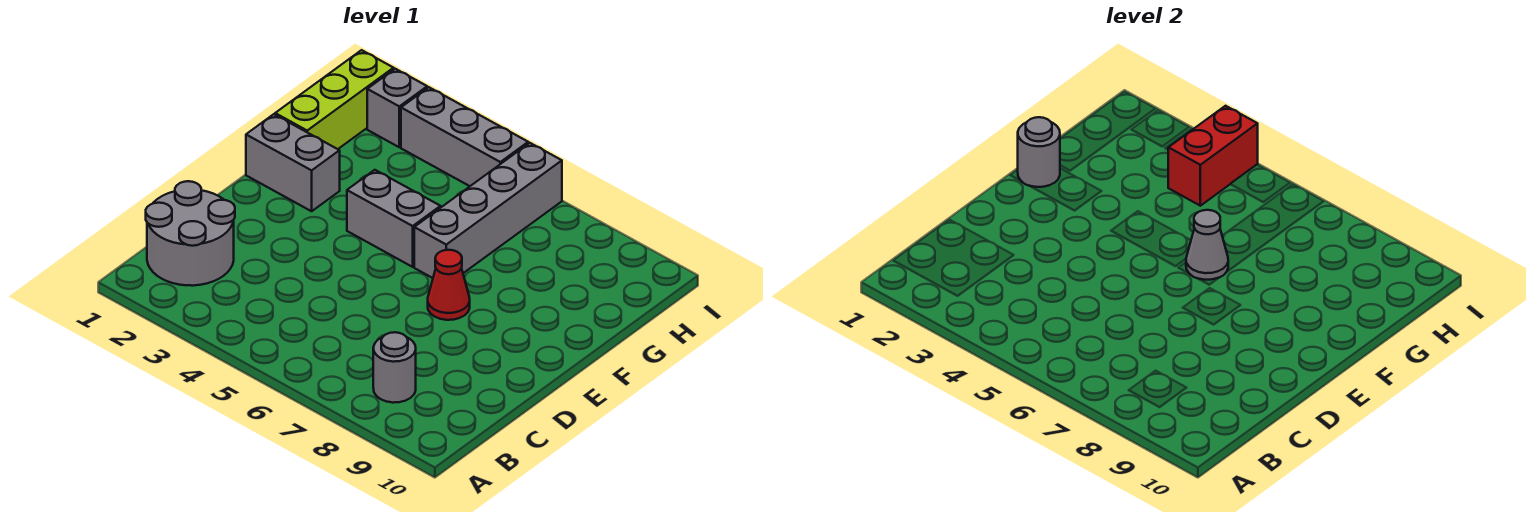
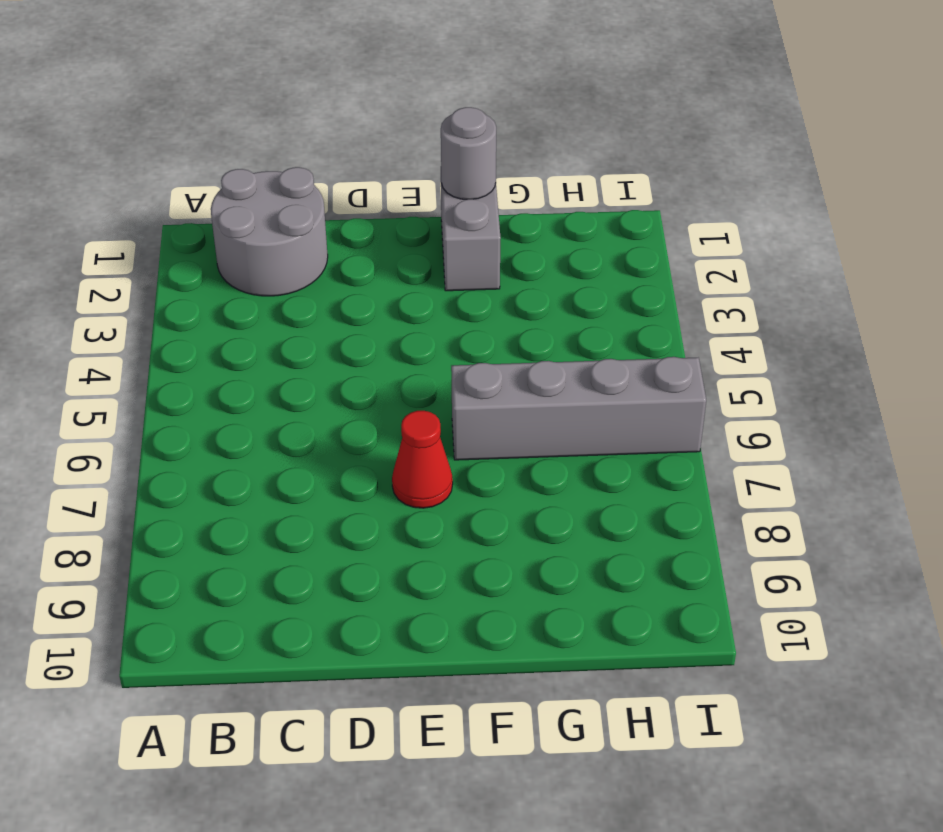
none -> grey round brick B8 level 1
none -> grey brick F4:F5 level 1
none -> lime brick G1:I1 level 1

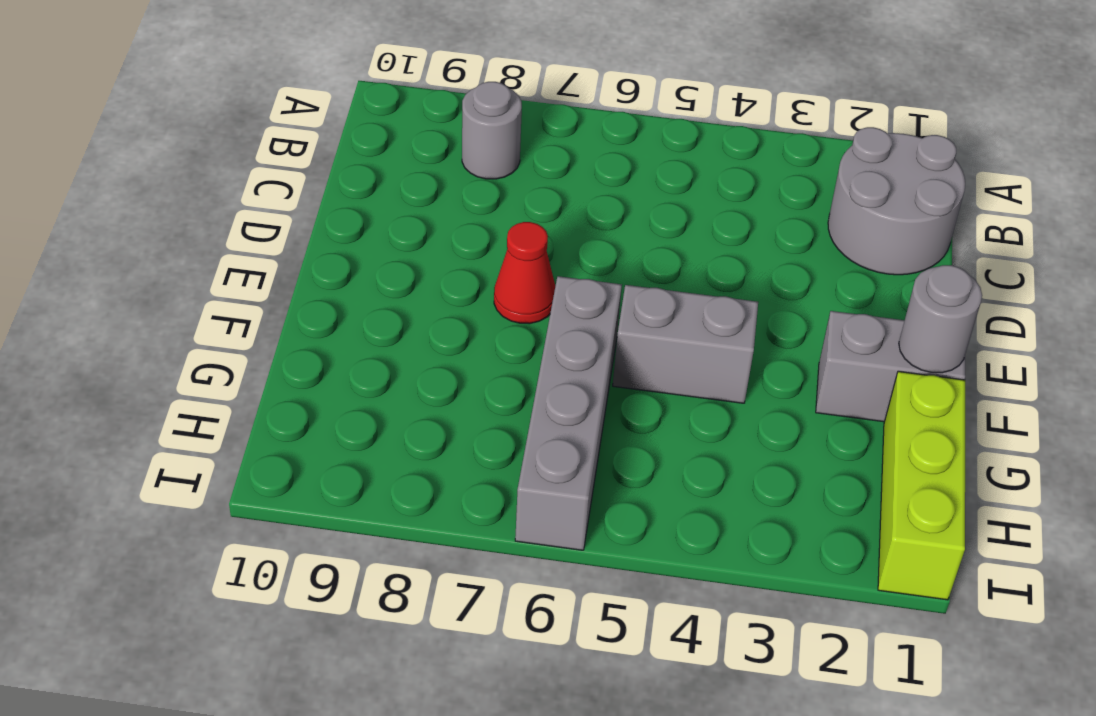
none -> grey brick I2 level 1
none -> grey brick I3:I5 level 1
none -> grey cone F6 level 2

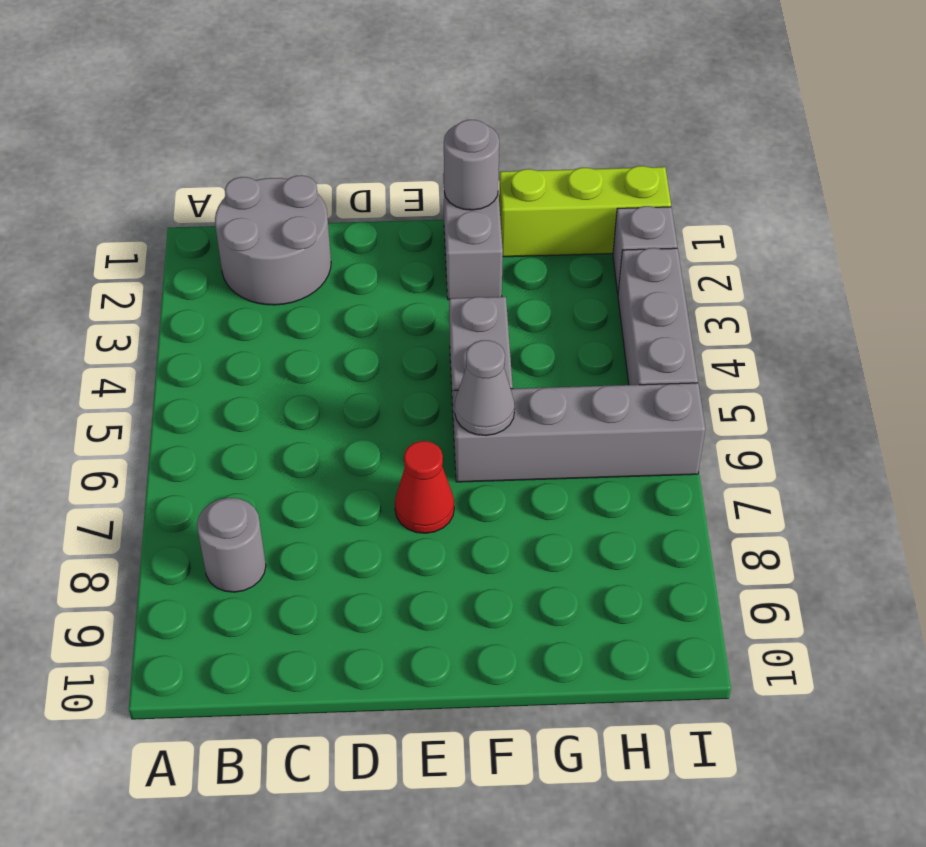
none -> red brick H4:I4 level 2

